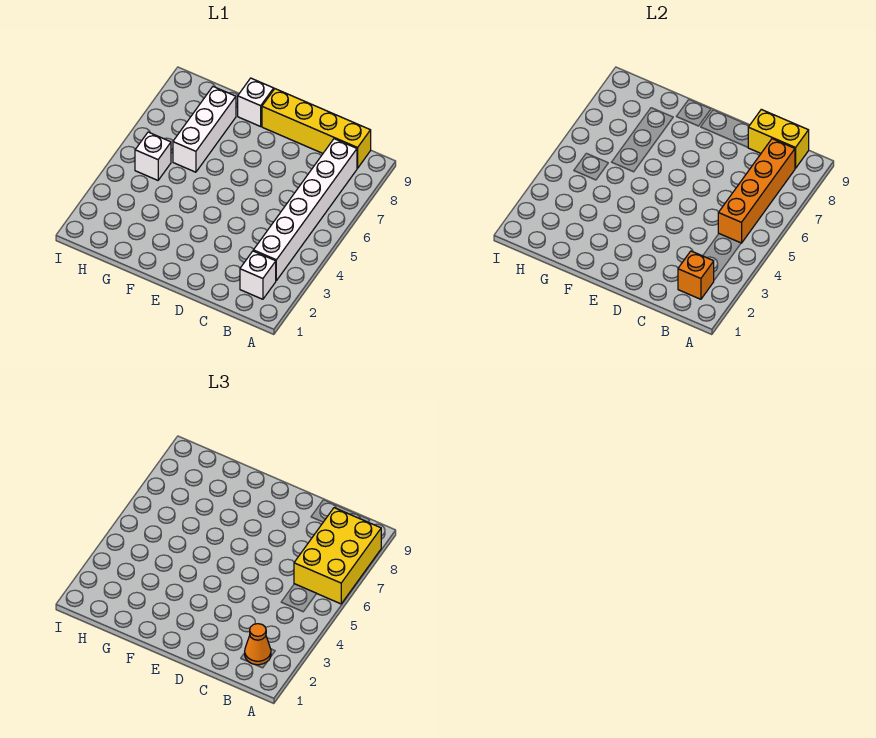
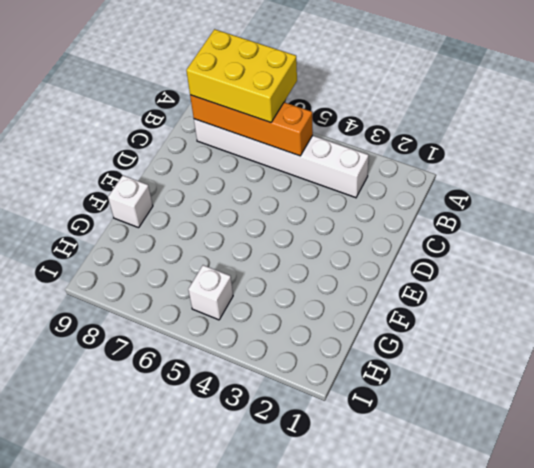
none -> white brick B2 level 1
none -> yellow brick B9:E9 level 1

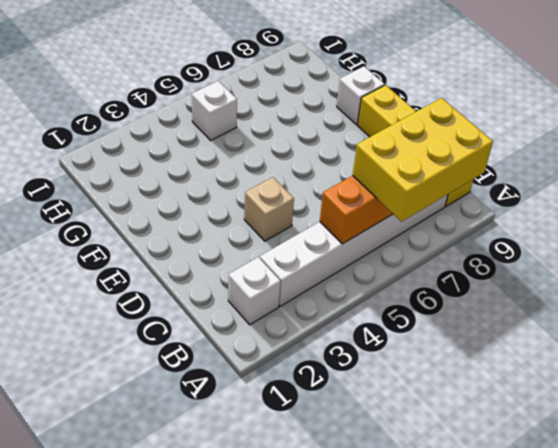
tan brick D4 level 1 -> none
none -> white brick G6:G8 level 1
none -> orange brick B2 level 2

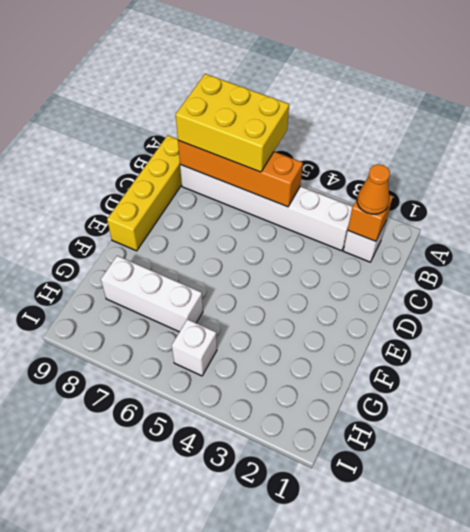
none -> white brick F9 level 1
none -> yellow brick B9:C9 level 2

